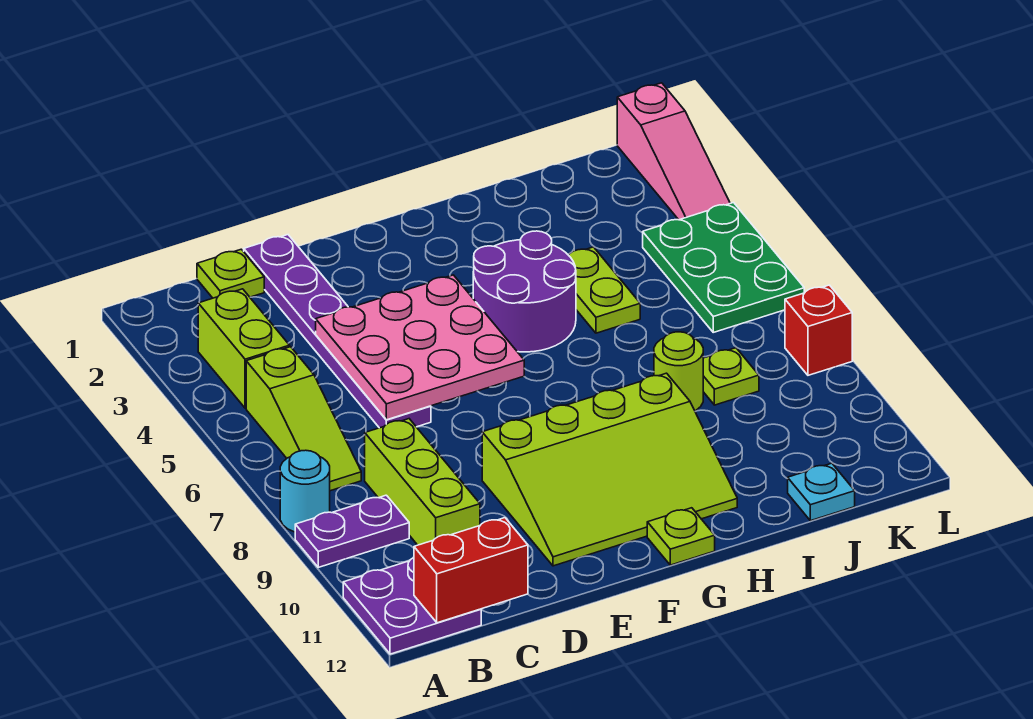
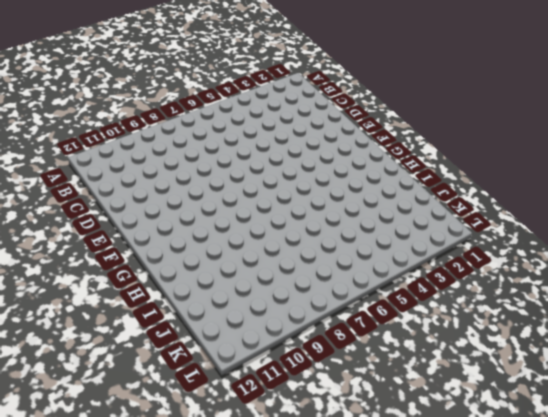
none -> cyan round brick A8 level 1
none -> purple plate A9:B9 level 1
none -> purple plate A11:B12 level 1

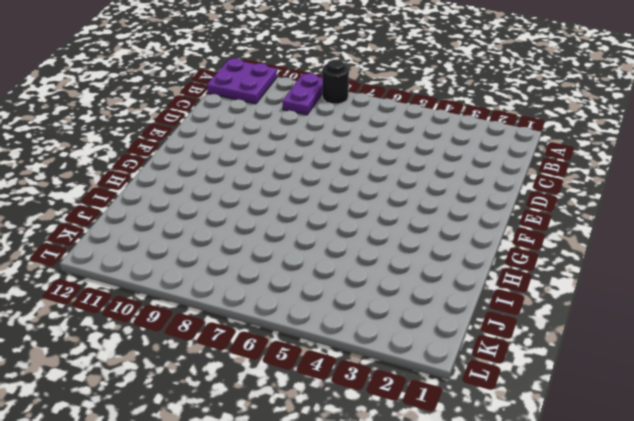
black round brick A8 level 1 -> cyan round brick A8 level 1
none -> lime brick B3:B4 level 1
none -> lime slope B5:B7 level 1 top 5
none -> lime plate C1 level 1

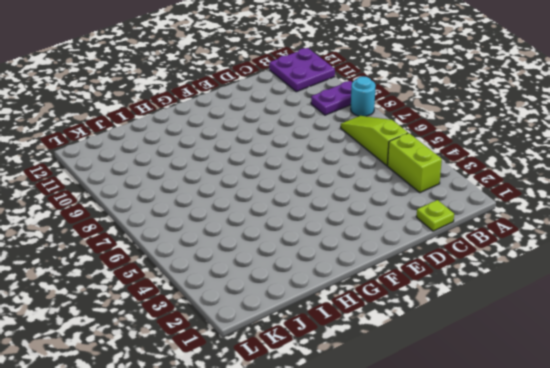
none -> lime brick C8:C10 level 1
none -> purple plate D1:D6 level 1
none -> lime slope E9:H11 level 1 top 9

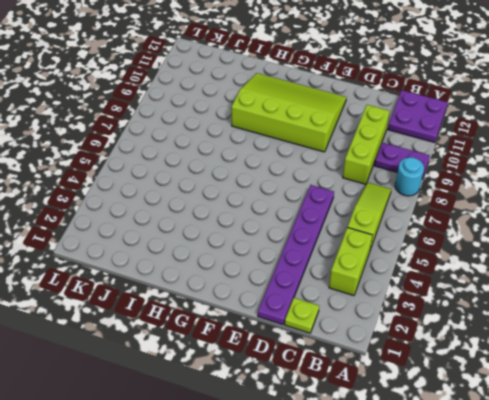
none -> purple round brick G4:H5 level 1
none -> lime plate G12 level 1
none -> lime plate I4:I5 level 1

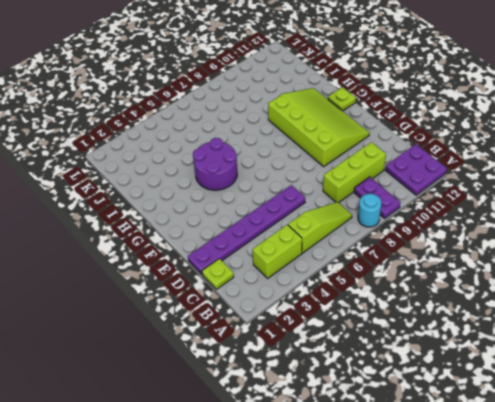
none -> lime plate I4:I5 level 1
none -> lime round brick I8 level 1
none -> lime plate J8 level 1

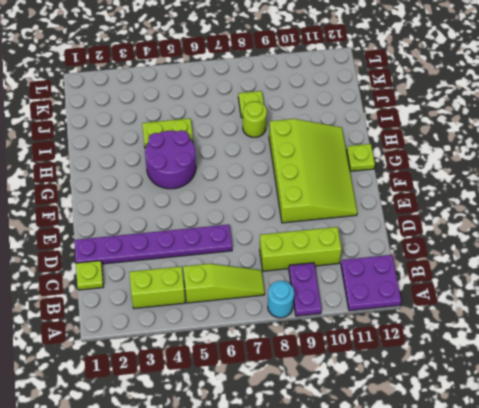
none -> cyan plate J12 level 1
none -> green plate K4:L6 level 1
none -> pink slope L1:L3 level 1 top 1

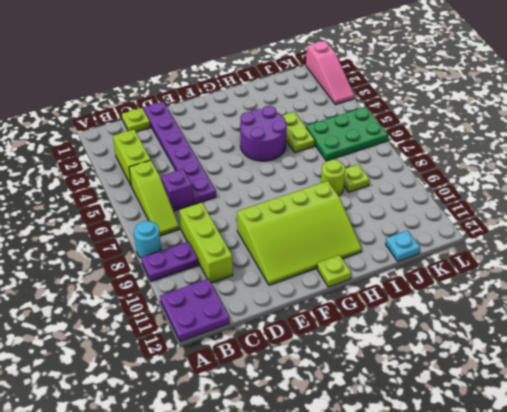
purple brick C6 level 1 -> none
green plate J5:L6 level 1 -> green plate K4:L6 level 1
none -> red brick L8 level 1
none -> red brick B12:C12 level 2
none -> pink plate D4:F6 level 2

